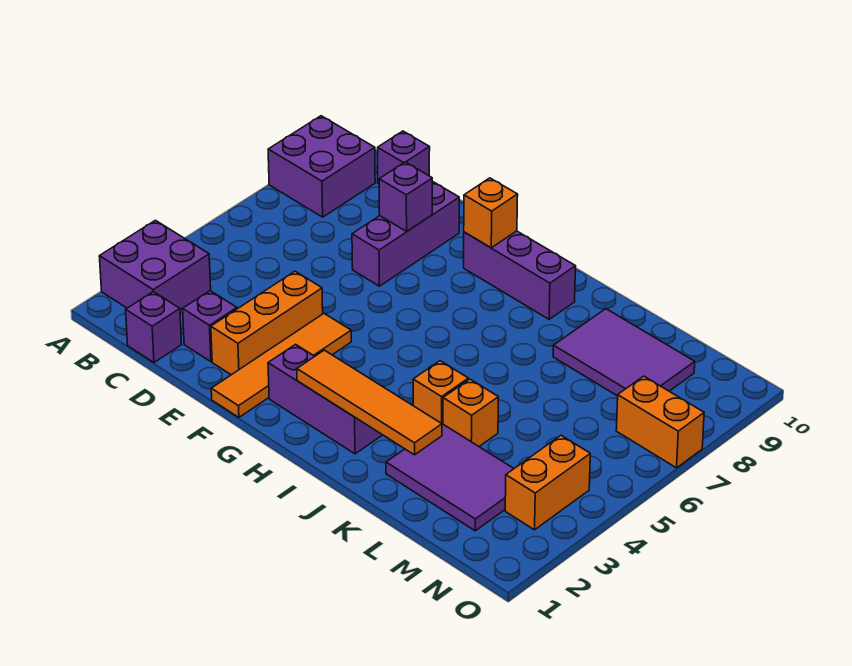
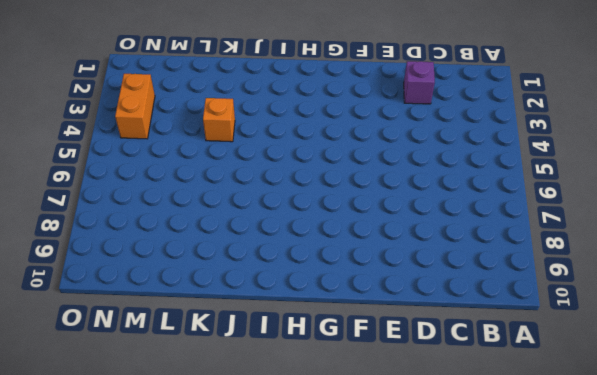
none -> purple brick A2:B3 level 1
none -> purple brick A8:B9 level 1
none -> purple brick C1 level 1

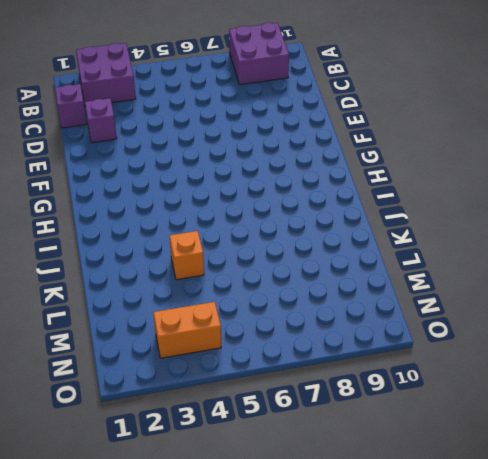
none -> purple brick C10 level 1
none -> orange brick E2:E4 level 1
none -> purple brick E7:E9 level 1

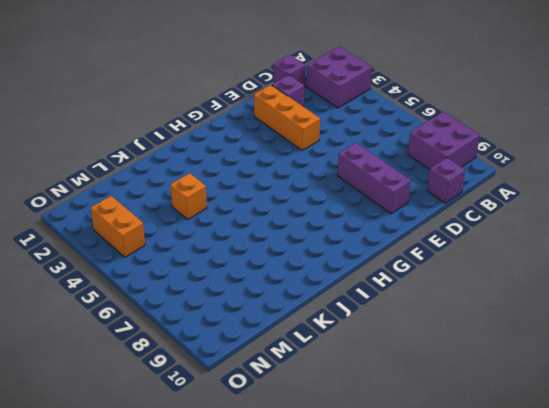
none -> orange tile F1:F4 level 1
none -> purple brick G2:I2 level 1
none -> purple brick G9:I9 level 1

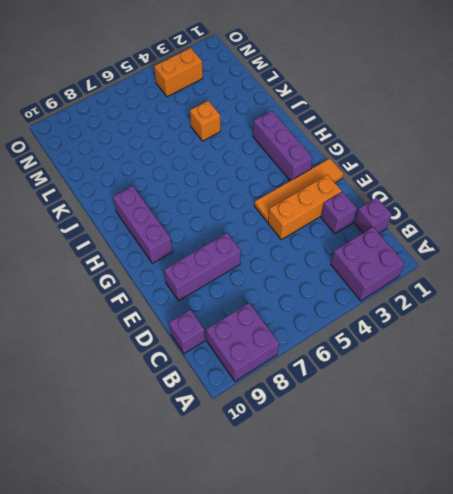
none -> orange brick J4 level 1
none -> purple tile K2:M3 level 1
none -> purple tile K8:M9 level 1

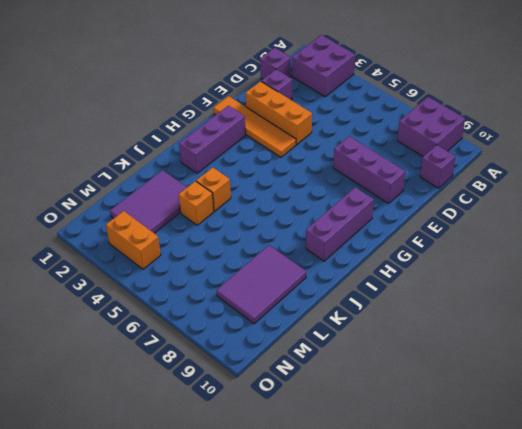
none -> orange brick N7:O7 level 1
none -> purple brick E8 level 2
none -> orange brick G9 level 2

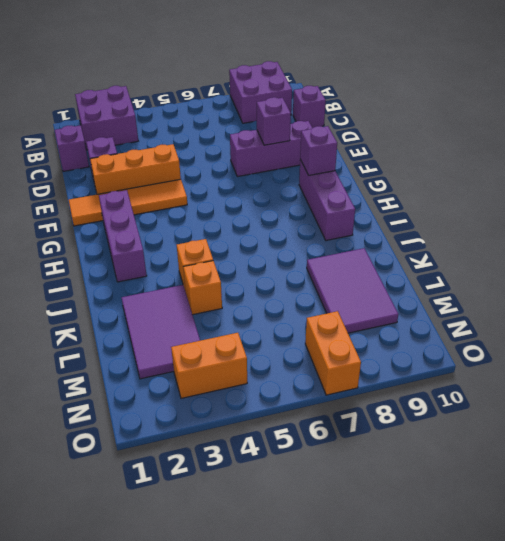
purple brick G9 level 2 -> orange brick G9 level 2
none -> orange tile H2:K2 level 2

